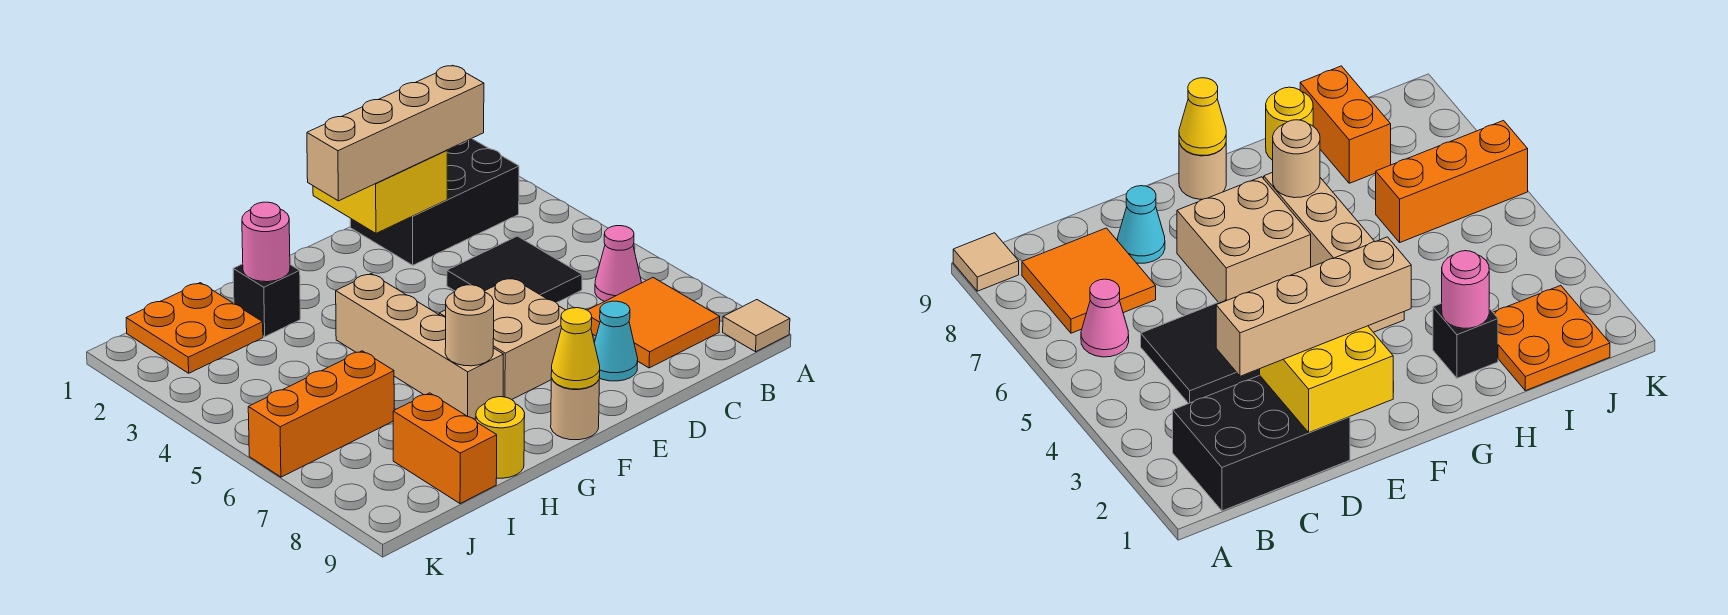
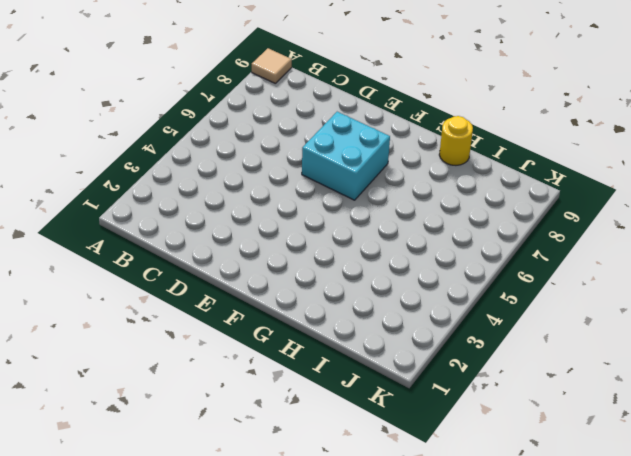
cyan brick E6:F7 level 1 -> tan brick E6:F7 level 1
none -> black brick B1:D2 level 1
none -> pink cone B6 level 1
none -> orange tile B7:C8 level 1

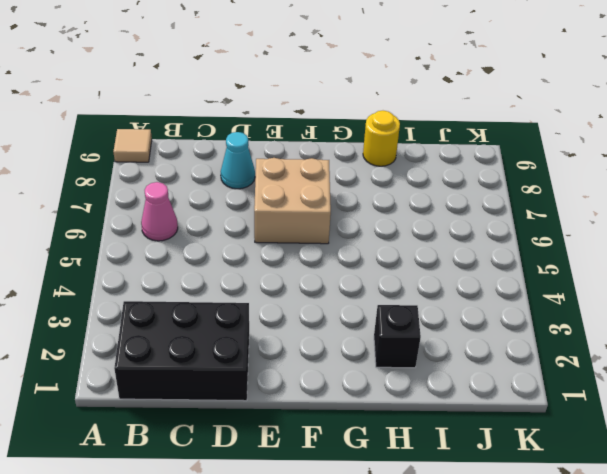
none -> orange tile B7:C8 level 1
none -> black tile C4:D5 level 1
none -> tan round brick F9 level 1

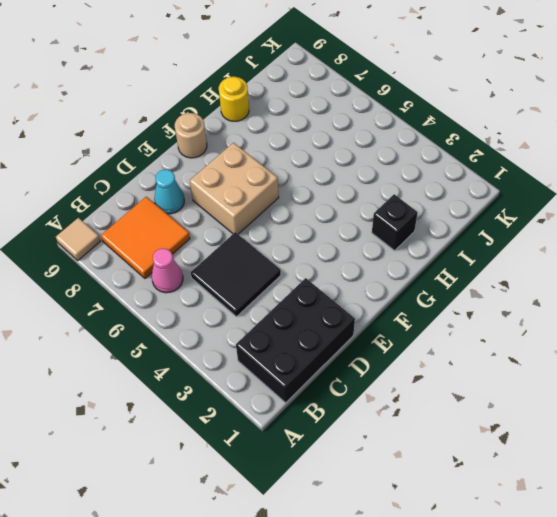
none -> tan brick G4:G7 level 1
none -> orange plate I1:J2 level 1
none -> orange brick I6:K6 level 1

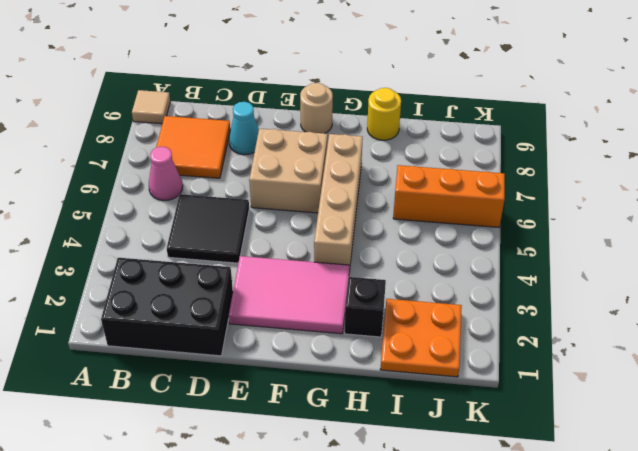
pink tile E2:G3 level 1 -> none
none -> orange brick I8:I9 level 1
none -> yellow brick D1:E2 level 2
none -> yellow cone F9 level 2

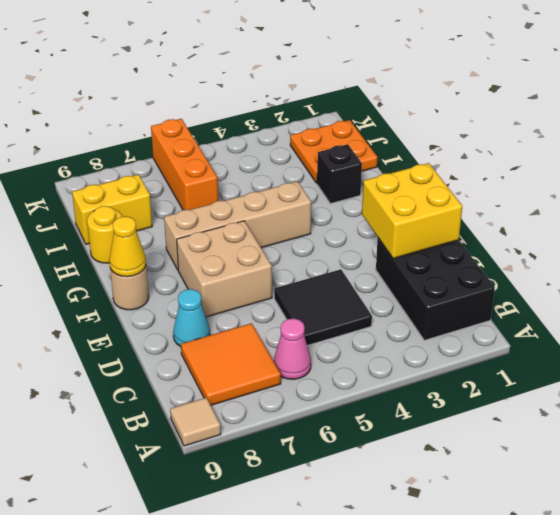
yellow brick I8:I9 level 1 -> orange brick I8:I9 level 1
none -> tan round brick G7 level 2
none -> pink round brick H2 level 2
none -> tan brick C2:F2 level 3

